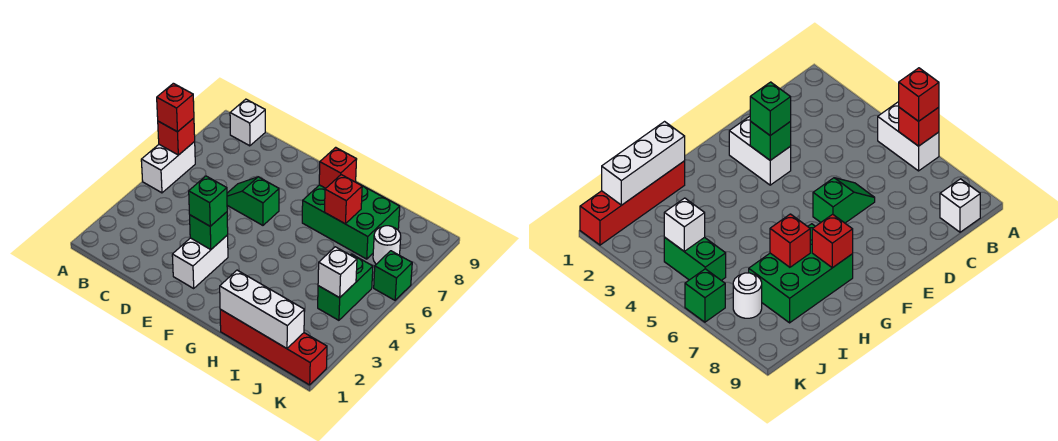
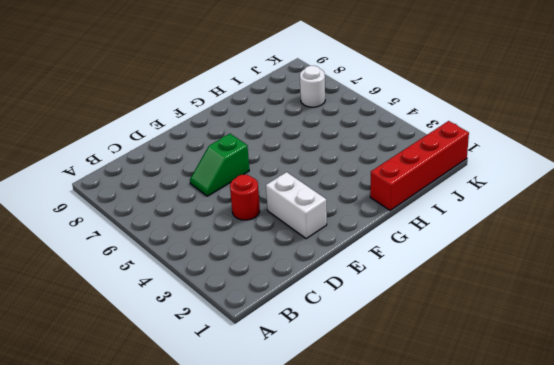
red round brick D4 level 1 -> none
none -> white brick A5:A6 level 1
none -> white brick B9 level 1
none -> green brick G7:I8 level 1

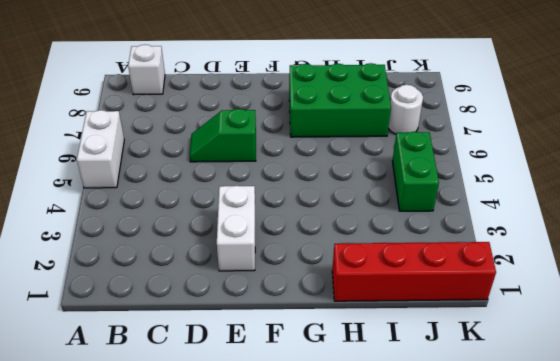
none -> green brick K6 level 1
none -> red brick A6 level 2
none -> green brick E3 level 2

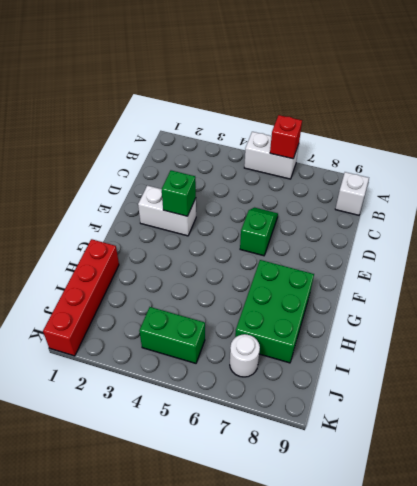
none -> green brick K6 level 1
none -> red brick G8 level 2
none -> white brick H1:J1 level 2

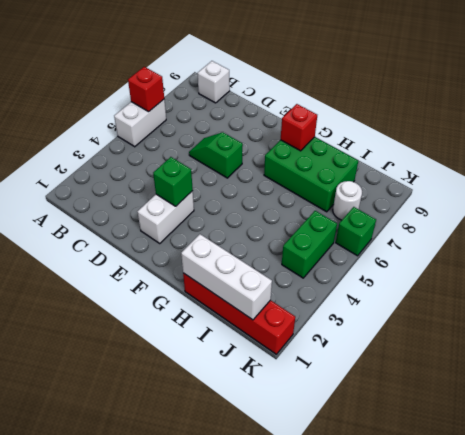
none -> red brick H7 level 2
none -> white brick J4 level 2
none -> red brick A6 level 3

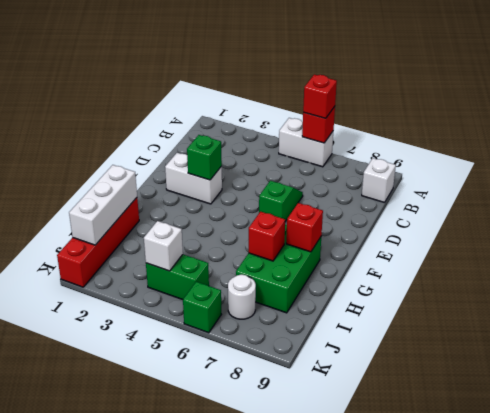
none -> green brick E3 level 3

